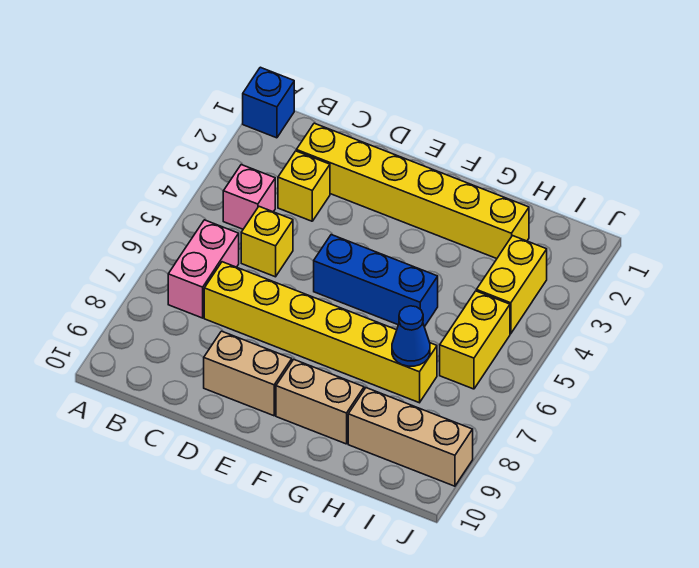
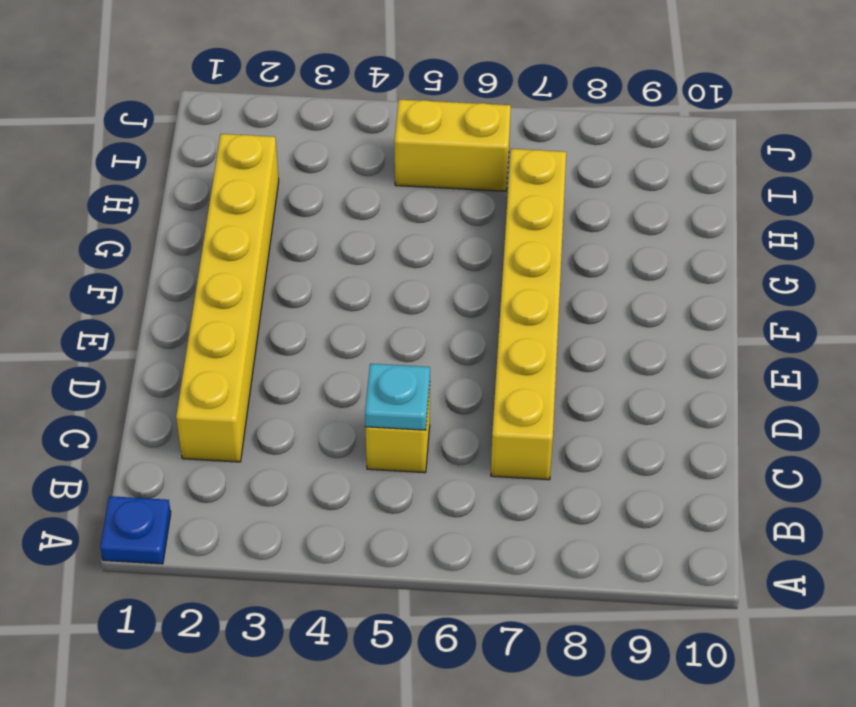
blue plate A1 level 1 -> blue brick A1 level 1
cyan plate C5 level 2 -> none
none -> pink brick B4 level 1
none -> pink brick B6:B7 level 1
none -> yellow brick C3 level 1

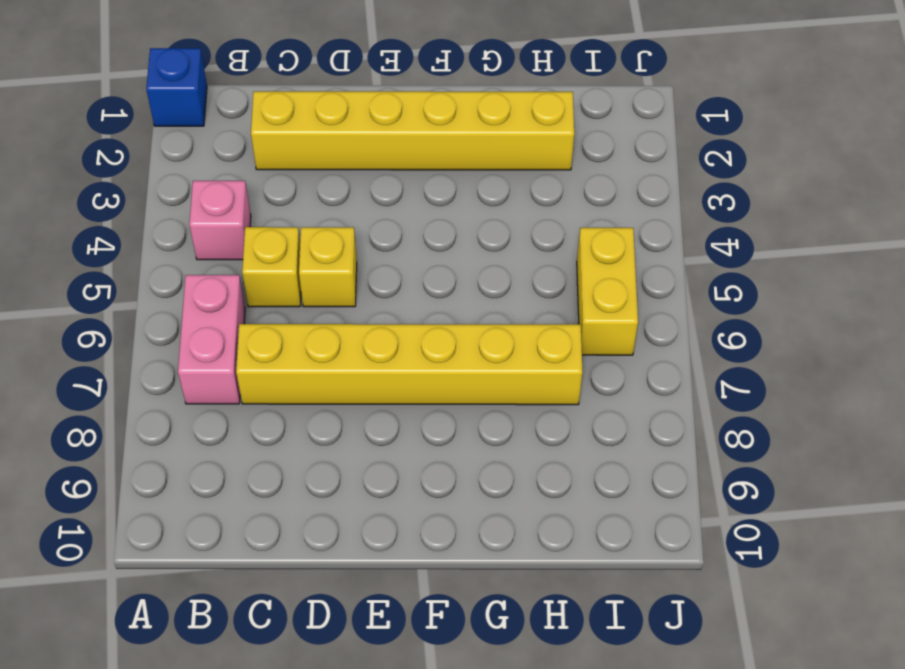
yellow brick D5 level 1 -> yellow brick C3 level 1
none -> tan brick D9:E9 level 1
none -> blue brick E5:G5 level 1
none -> tan brick F9:G9 level 1

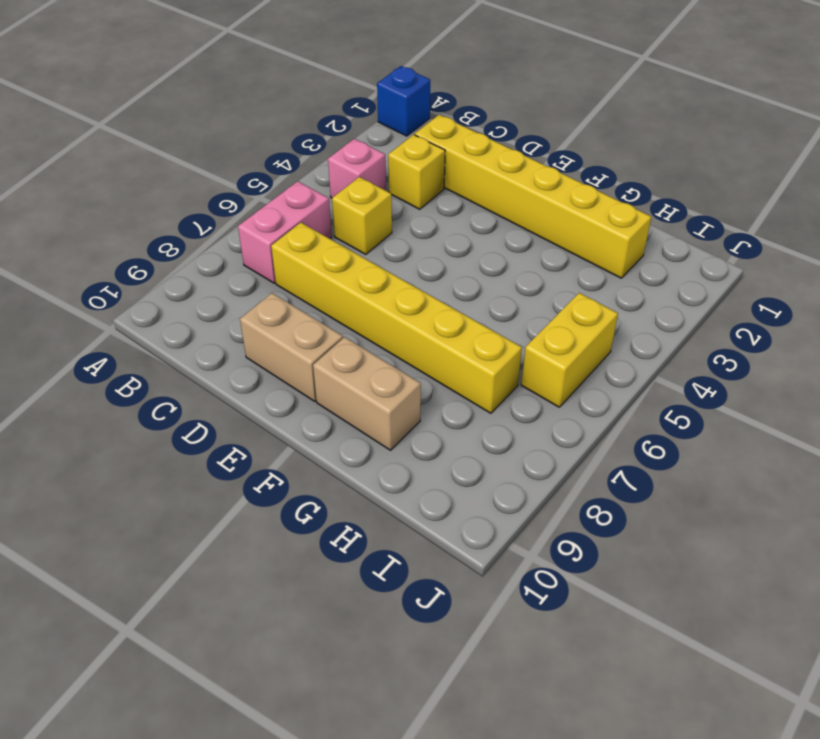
none -> blue brick E5:G5 level 1
none -> tan brick H9:J9 level 1
none -> yellow brick I3:I4 level 1

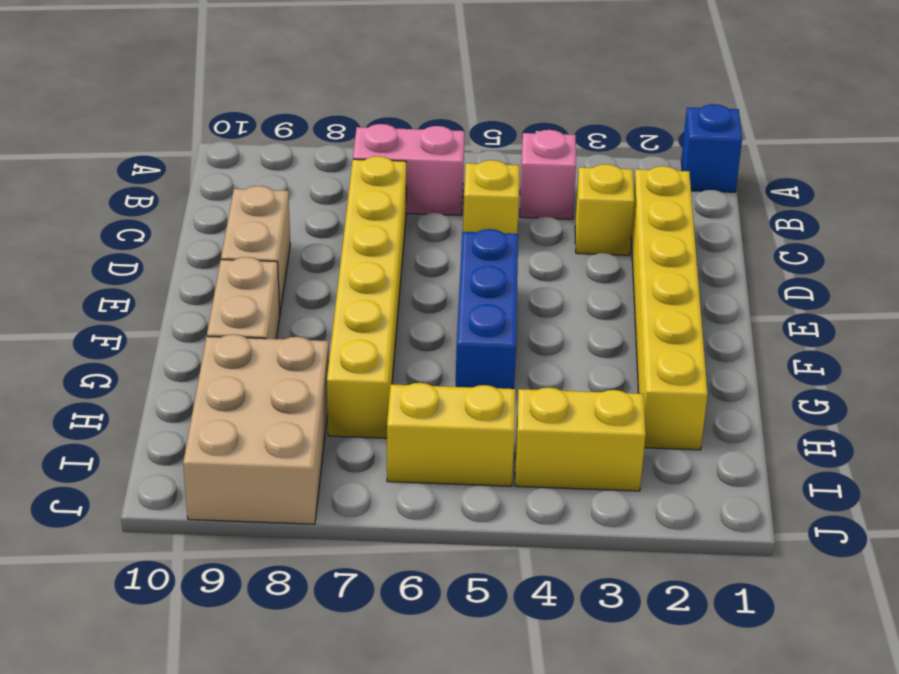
tan brick H8:J9 level 1 -> tan brick H9:J9 level 1
none -> blue cone H7 level 2

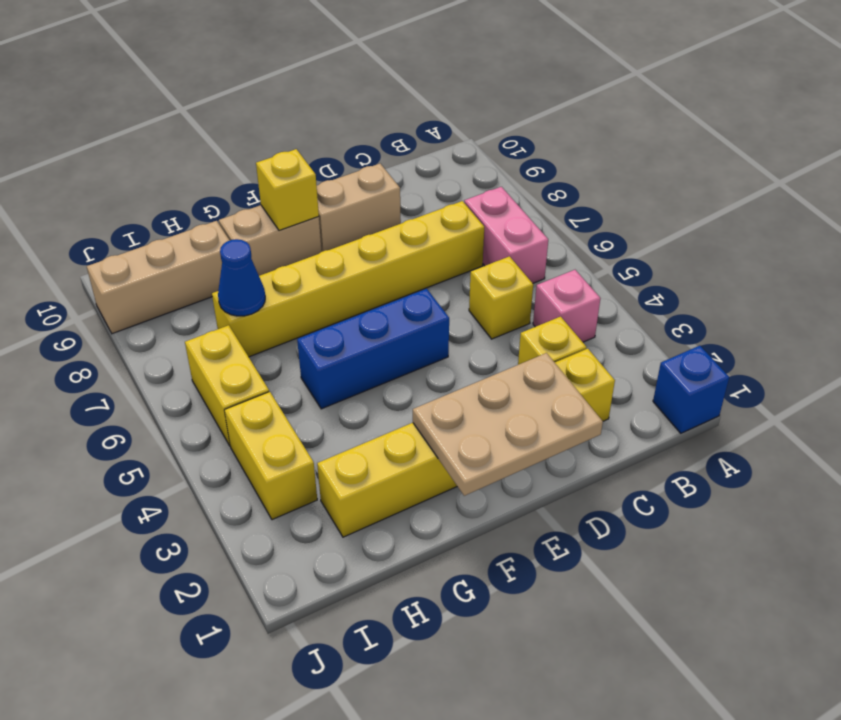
tan plate D1:F2 level 2 -> none
yellow brick F9 level 2 -> none

